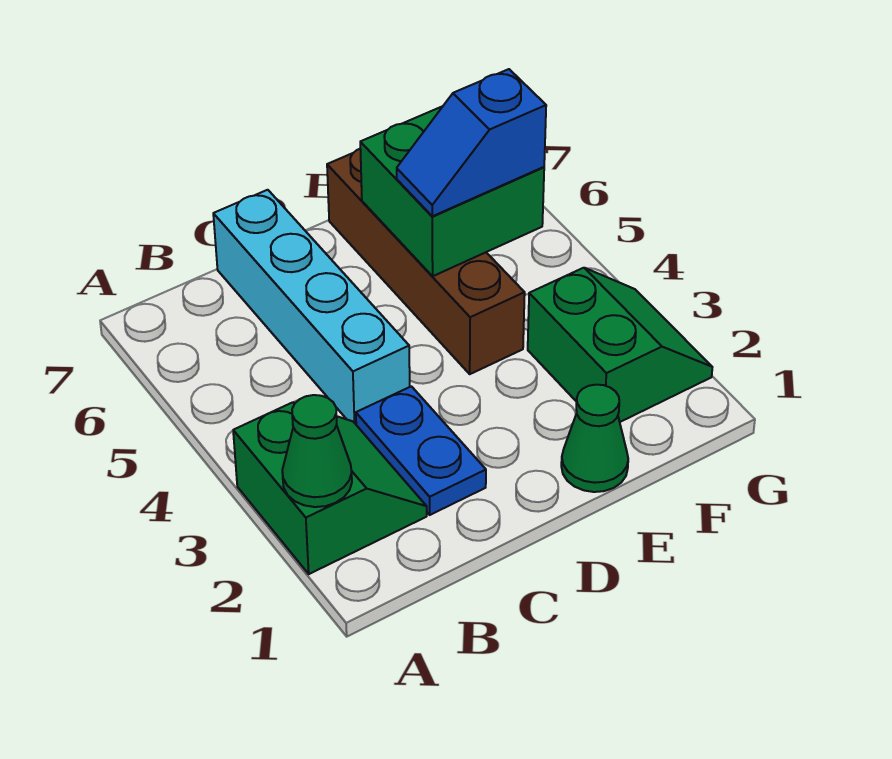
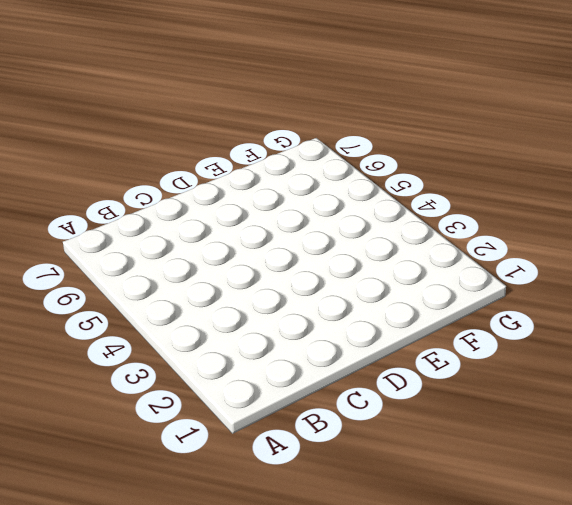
none -> green slope A2:B3 level 1 top A
none -> blue plate C2:C3 level 1

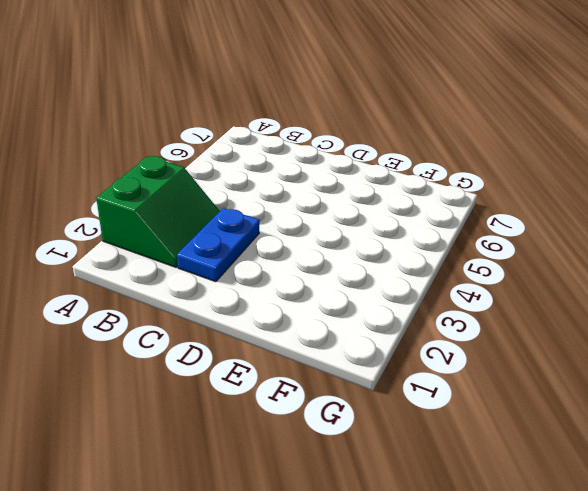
none -> cyan brick C4:C7 level 1
none -> green cone E1 level 1

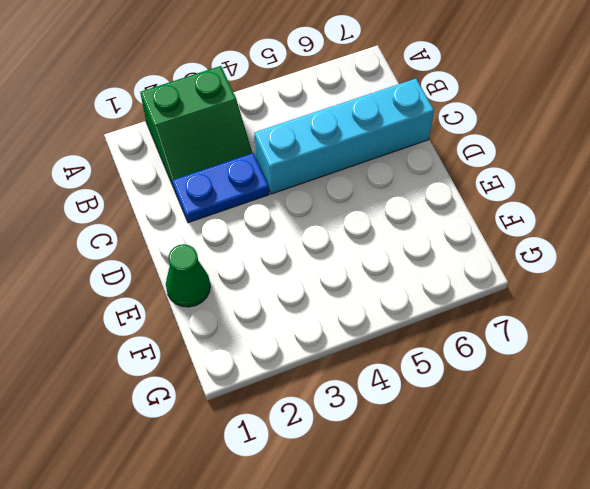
none -> brown brick E4:E7 level 1
none -> green slope F2:G3 level 1 top F

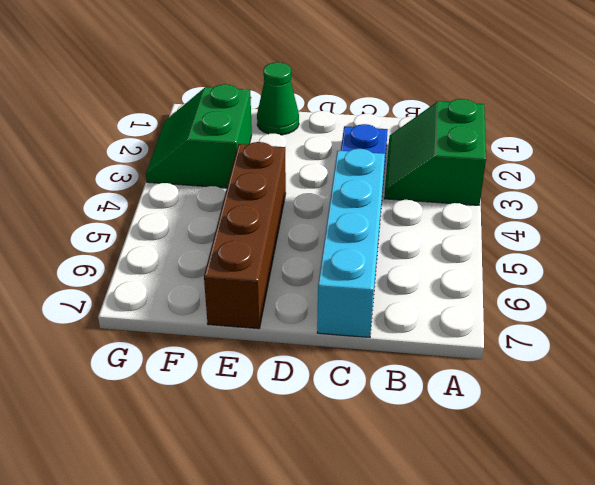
none -> green cone A2 level 2
none -> green brick E5:F6 level 2

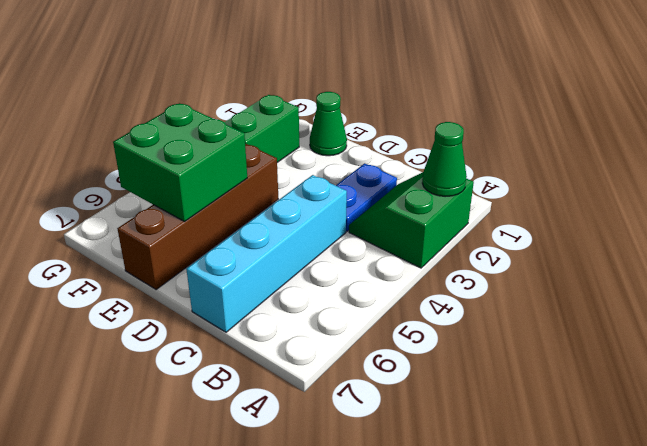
none -> blue slope E5:F5 level 3 top F

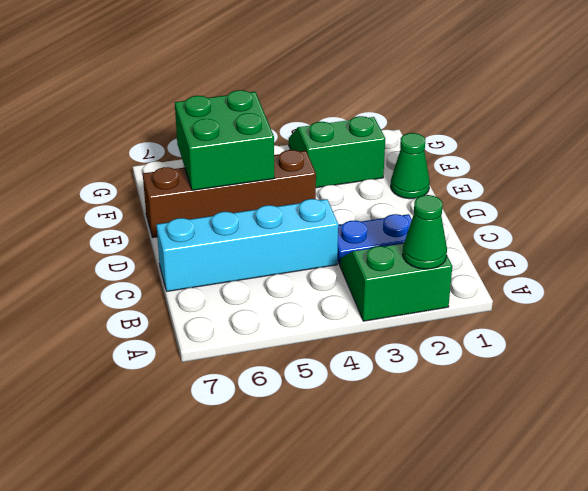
none -> blue slope E5:F5 level 3 top F

